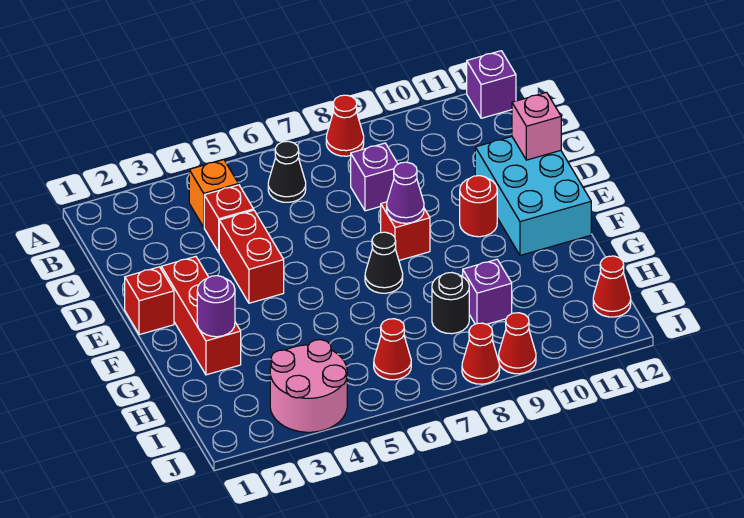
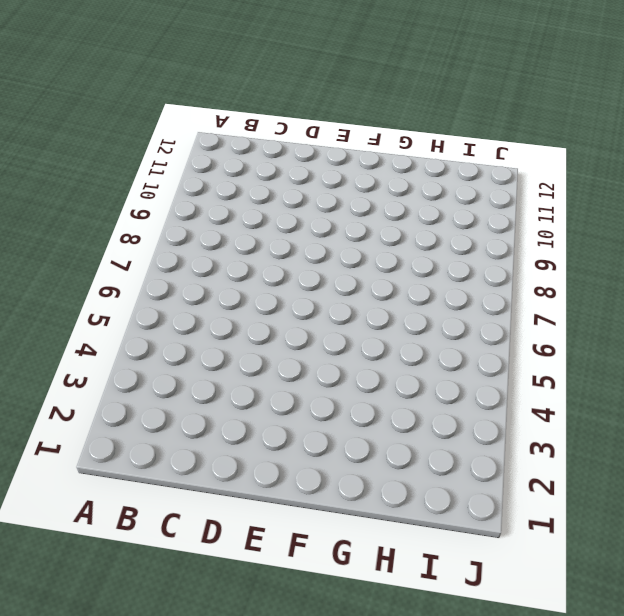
none -> red cone A8 level 1
none -> purple brick A12 level 1
none -> orange brick B4 level 1

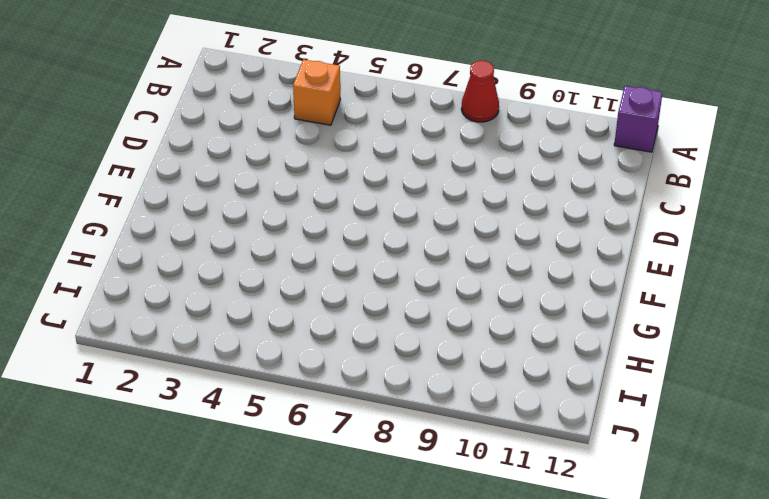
none -> black cone B6 level 1
none -> red brick C4 level 1
none -> purple brick C8 level 1

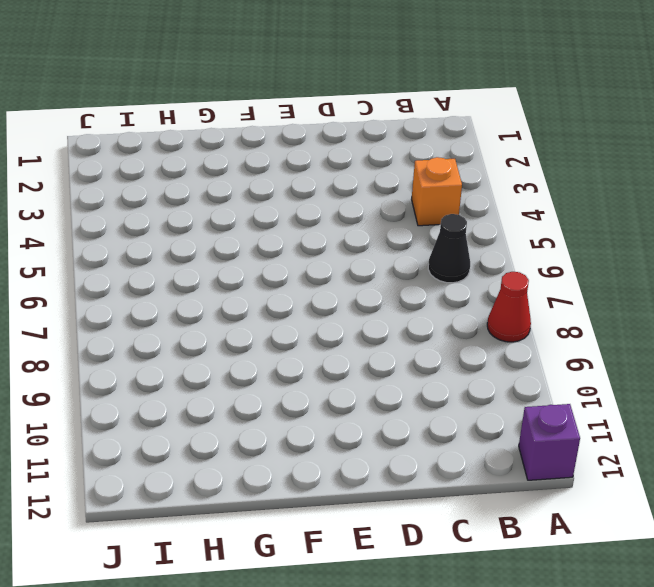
none -> red brick C4 level 1
none -> purple brick C8 level 1
none -> red brick D4:E4 level 1

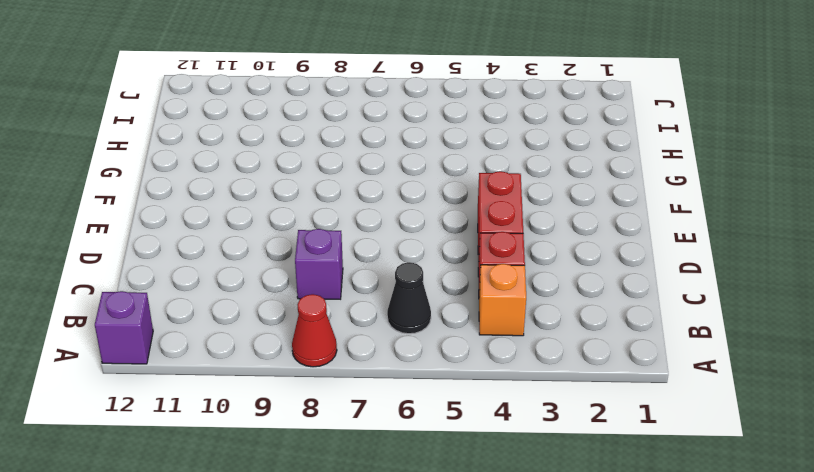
none -> cyan brick D11:F12 level 1
none -> red brick E1 level 1
none -> red brick E2:G2 level 1

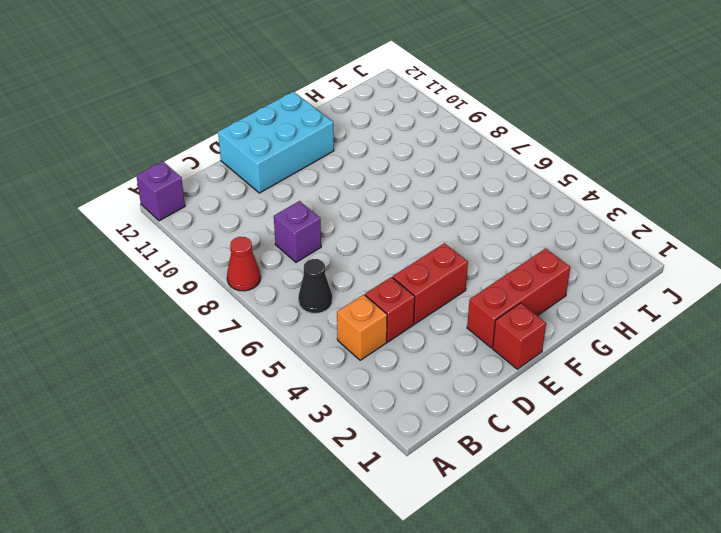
none -> red brick E8 level 1
none -> red round brick E10 level 1
none -> black cone F7 level 1

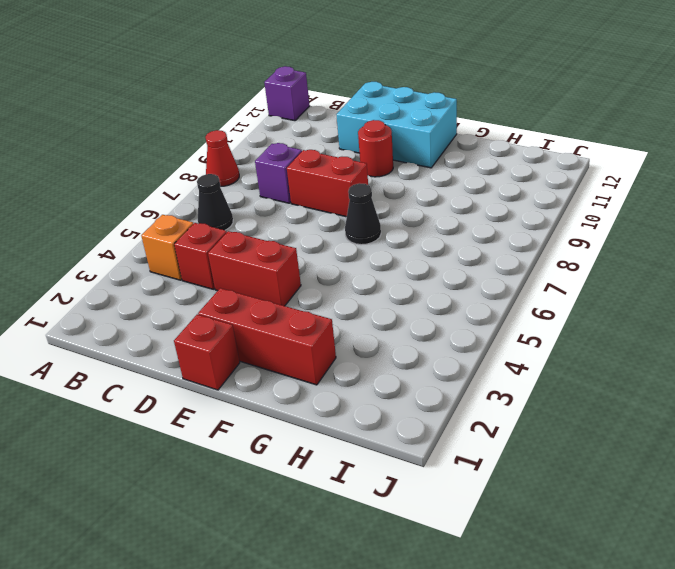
red brick D8:E8 level 1 -> red brick E8 level 1
none -> black round brick H8 level 1
none -> purple brick H9 level 1
none -> pink round brick I3:J4 level 1

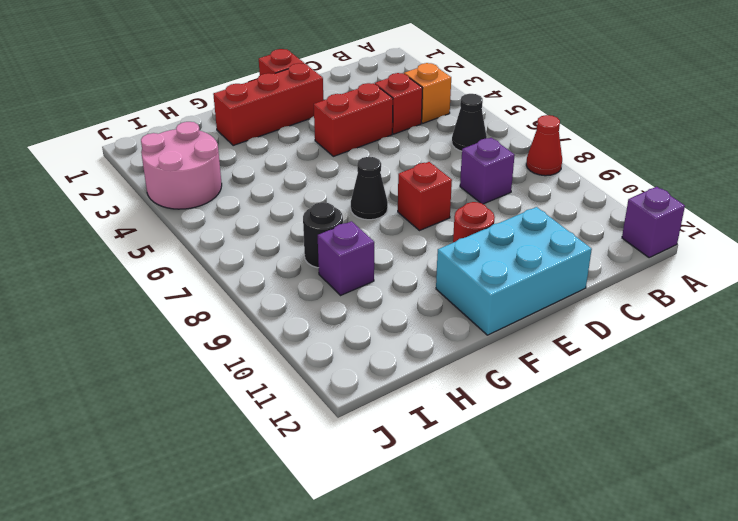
none -> red cone I6 level 1
none -> red cone I12 level 1
none -> red cone J8 level 1

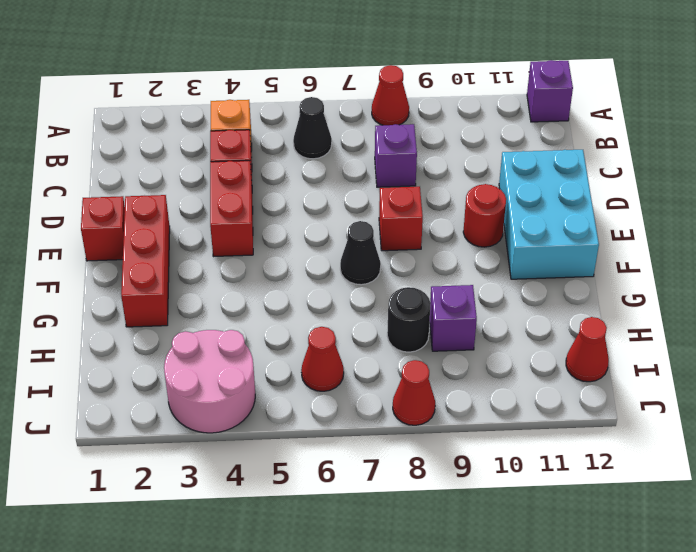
none -> red cone J9 level 1
none -> pink brick D12 level 2
none -> purple cone E8 level 2

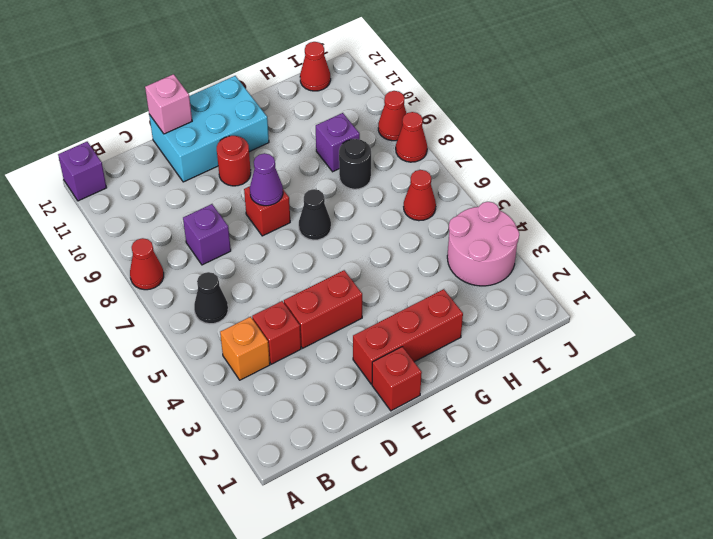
none -> purple round brick G2 level 2

